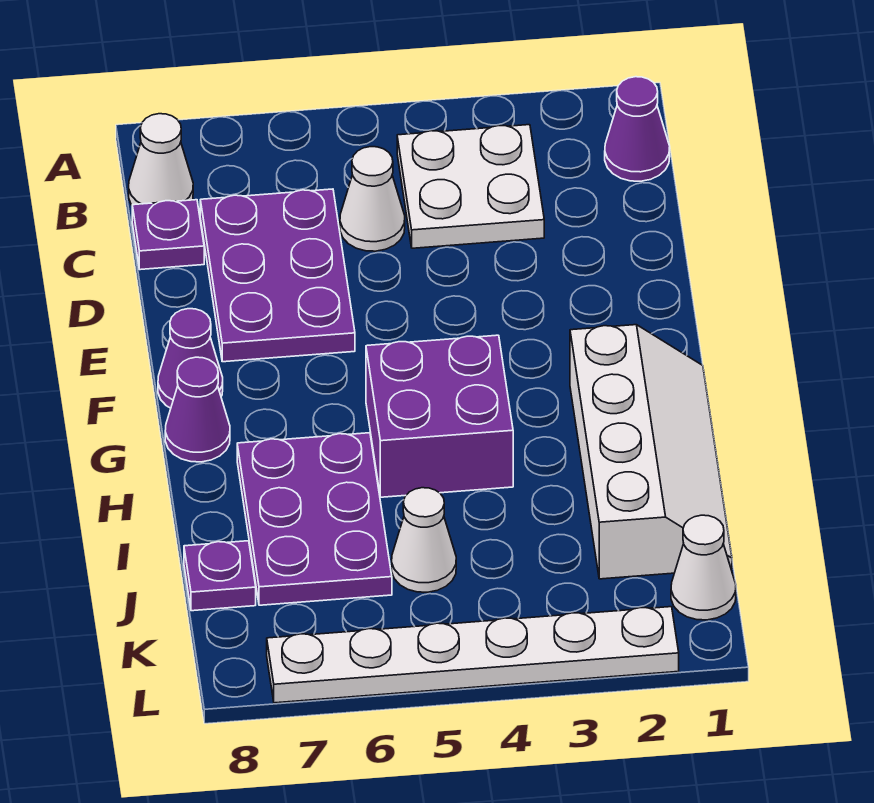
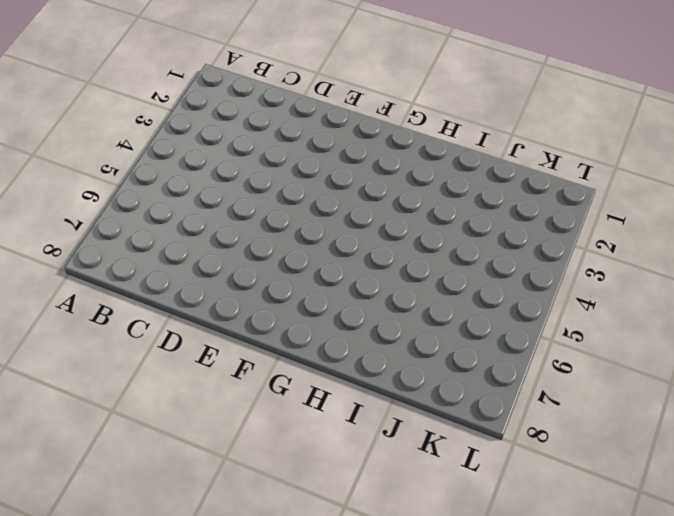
none -> purple cone B1 level 1
none -> white plate B3:C4 level 1
none -> white cone B8 level 1

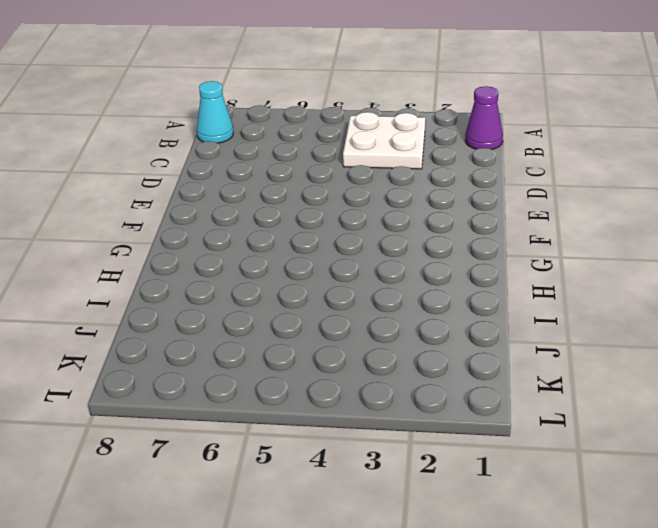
cyan cone B8 level 1 -> white cone B8 level 1
none -> white cone C5 level 1
none -> purple plate C6:E7 level 1
none -> purple plate C8 level 1

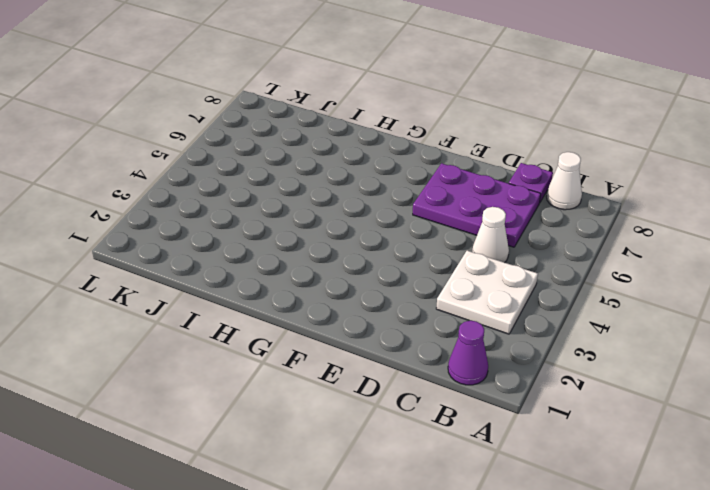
none -> purple cone F8 level 1
none -> white slope G1:J2 level 1 top 2
none -> purple brick G4:H5 level 1

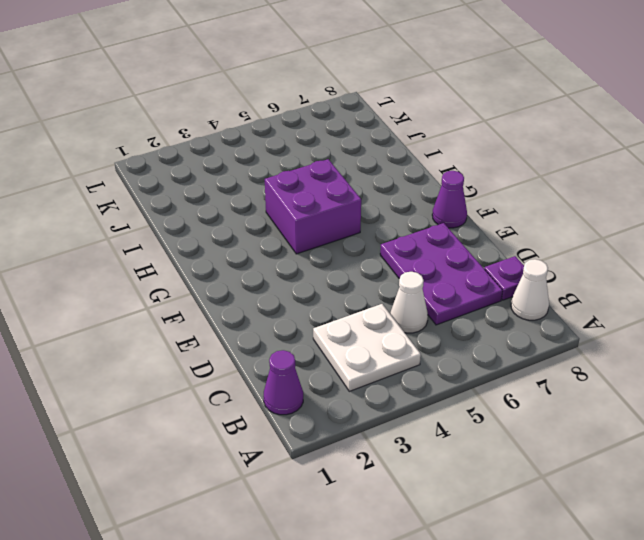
none -> white slope G1:J2 level 1 top 2
none -> purple cone G8 level 1
none -> purple plate H6:J7 level 1

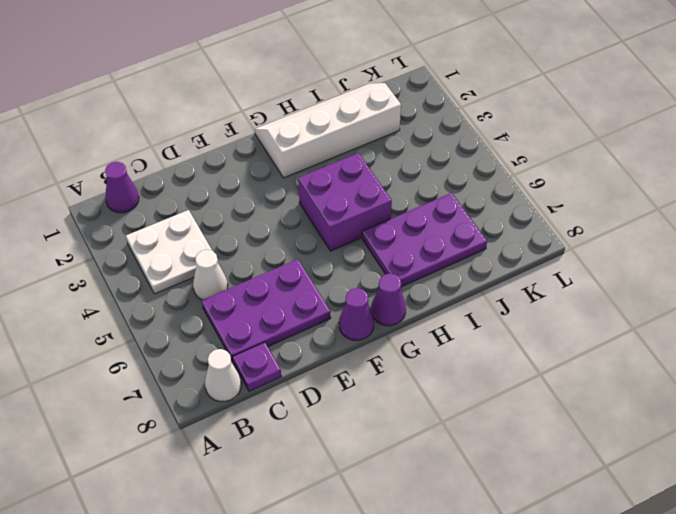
none -> white cone J5 level 1
none -> purple plate J8 level 1
none -> white cone K1 level 1

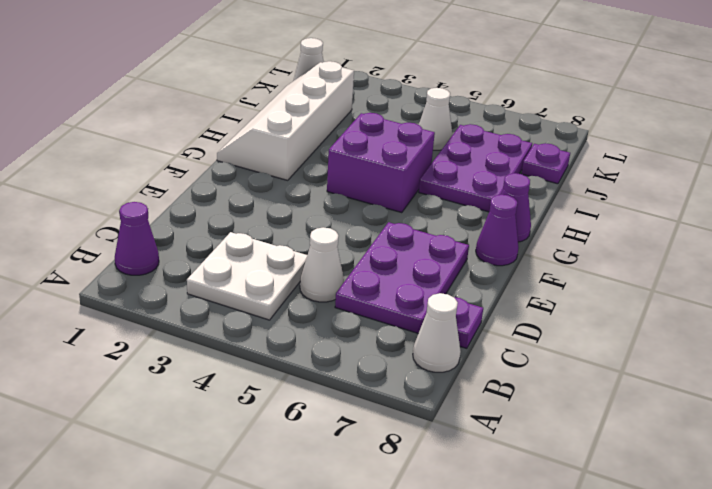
none -> white plate L2:L7 level 1

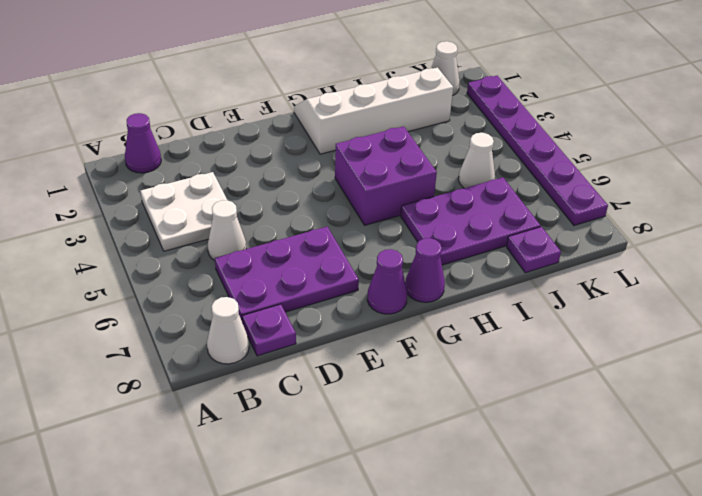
purple plate L2:L7 level 1 -> white plate L2:L7 level 1

